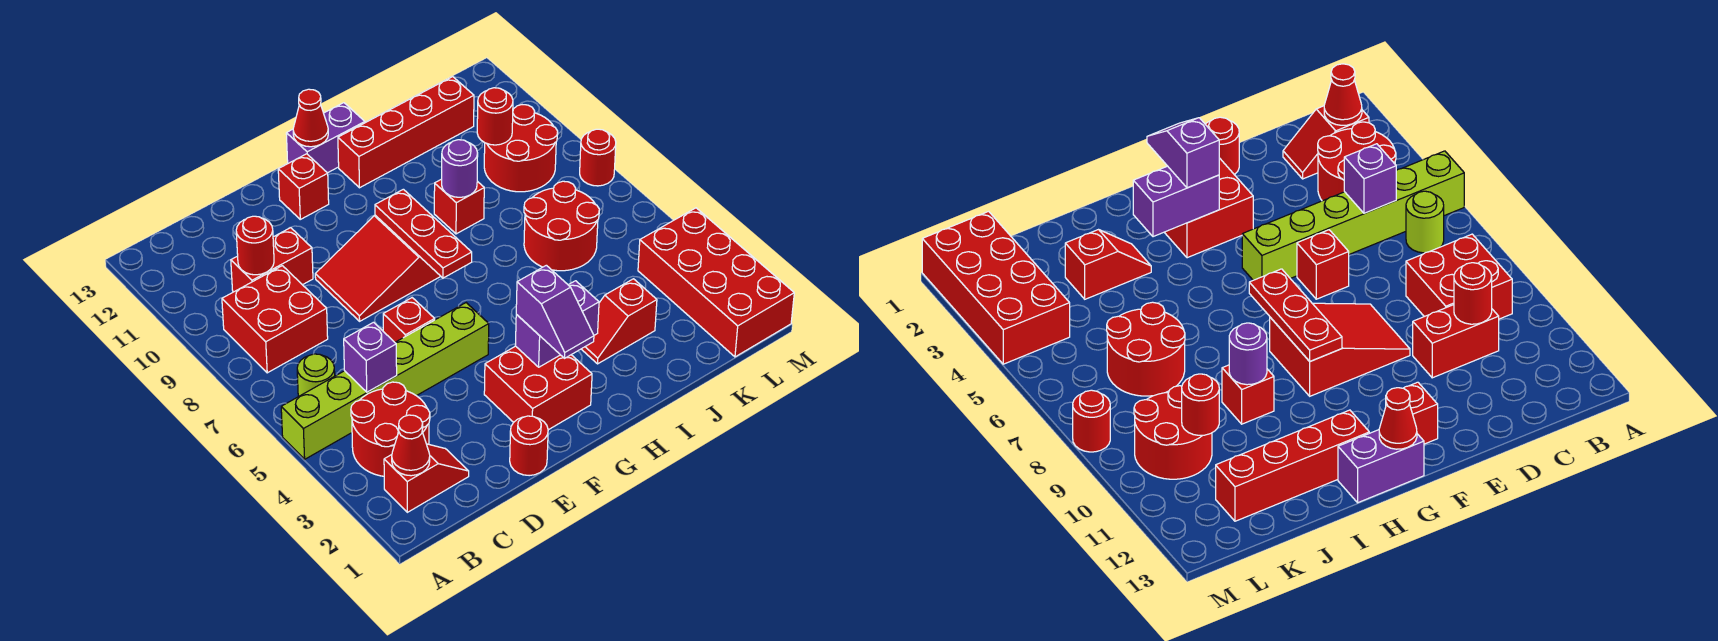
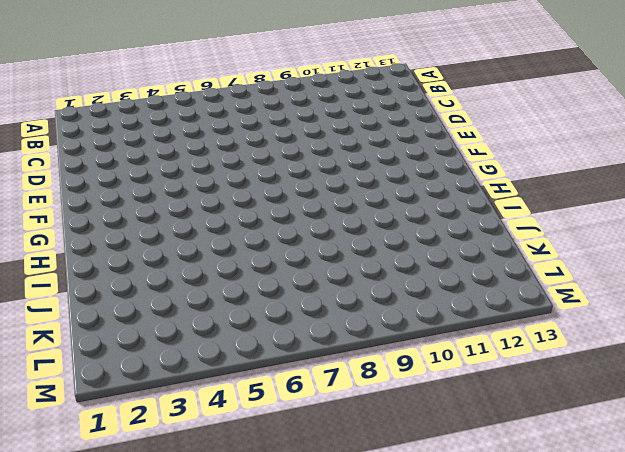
none -> lime brick A5:F5 level 1
none -> red slope B2:C2 level 1 top B
none -> red round brick B3:C4 level 1

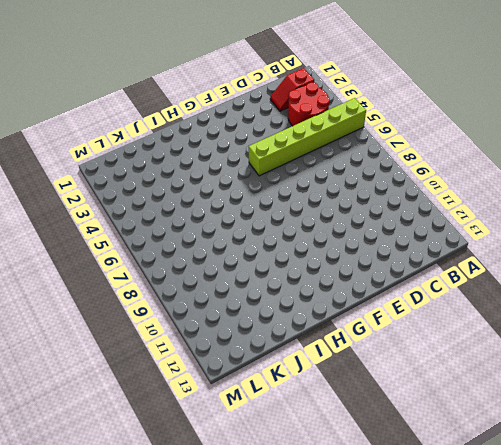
none -> lime round brick B6 level 1
none -> red brick B8:C9 level 1
none -> red brick C10:D10 level 1

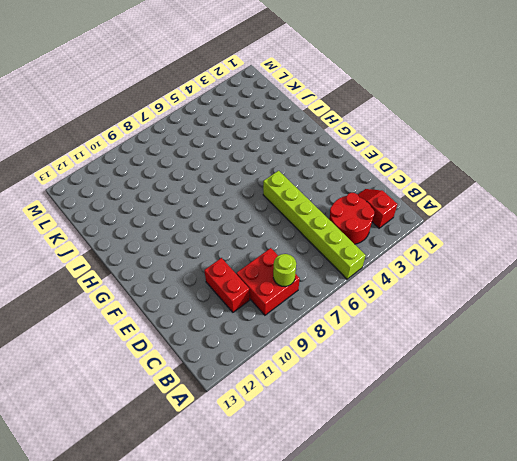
lime round brick B8 level 2 -> lime round brick B6 level 1
none -> red round brick E1 level 1
none -> red brick E6 level 1
none -> red slope E8:G9 level 1 top G

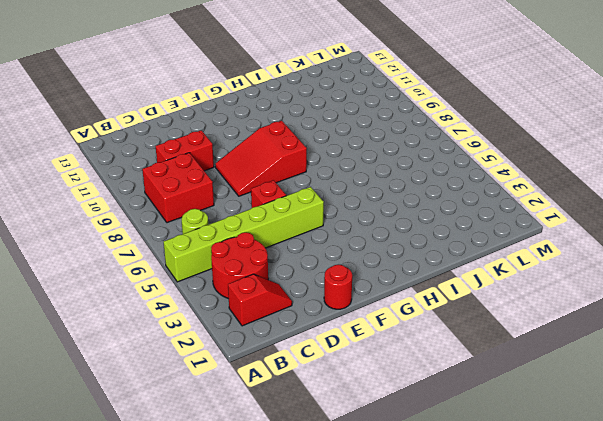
none -> red brick F2:G3 level 1
none -> red brick F12 level 1
none -> purple brick G13:H13 level 1

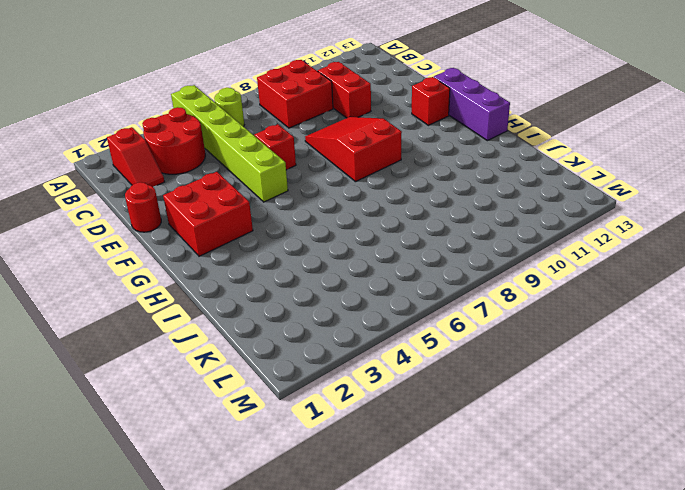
purple brick F13:H13 level 1 -> purple brick G13:H13 level 1
none -> red brick H12:K12 level 1
none -> red slope I3:J3 level 1 top J
none -> red brick I9 level 1

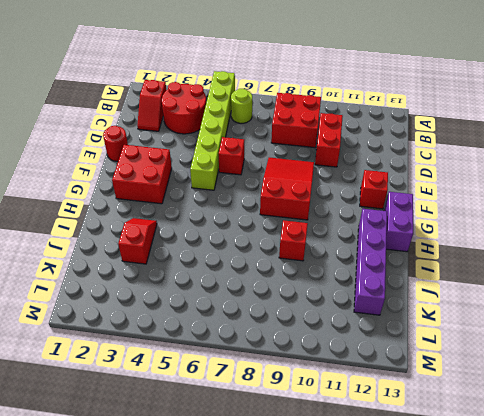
purple brick H12:K12 level 1 -> red brick H12:K12 level 1
none -> red round brick J6:K7 level 1
none -> red round brick K9:L10 level 1
none -> red brick L1:M4 level 1

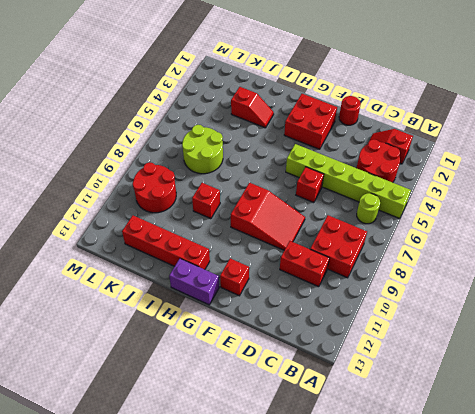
lime round brick J6:K7 level 1 -> red round brick J6:K7 level 1
none -> red brick L1:M4 level 1
none -> red round brick M8 level 1
none -> red cone B2 level 2

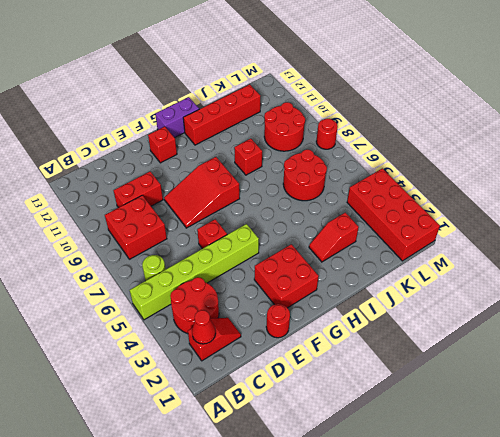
none -> purple brick C5 level 2
none -> red round brick C10 level 2
none -> purple brick G3:H3 level 2

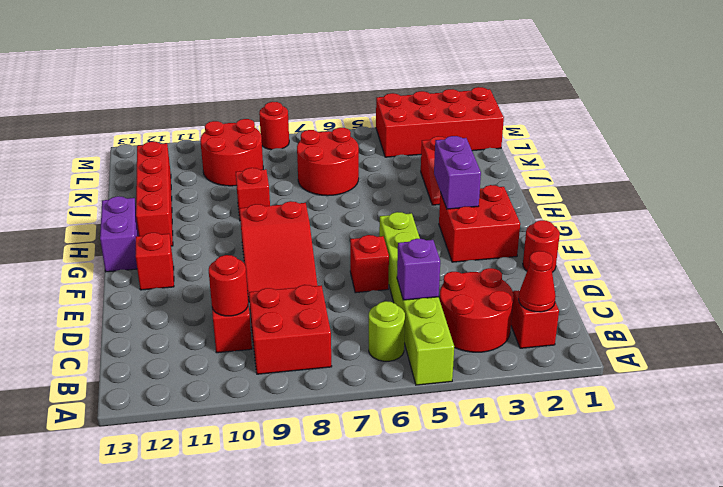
none -> red plate G7:G9 level 2
none -> red cone G13 level 2
none -> purple round brick I9 level 2

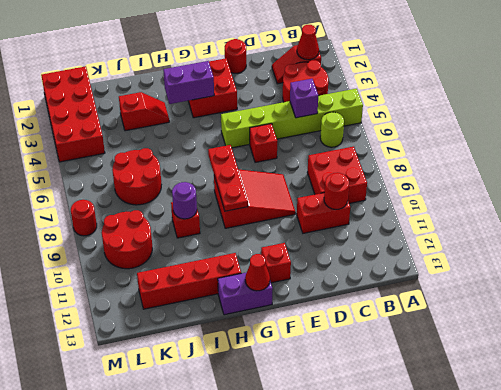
none -> red round brick K10 level 2
none -> purple slope G2:G3 level 3 top 3

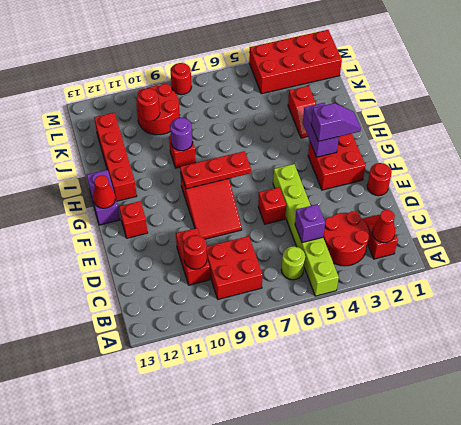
none -> red round brick J6:K7 level 1

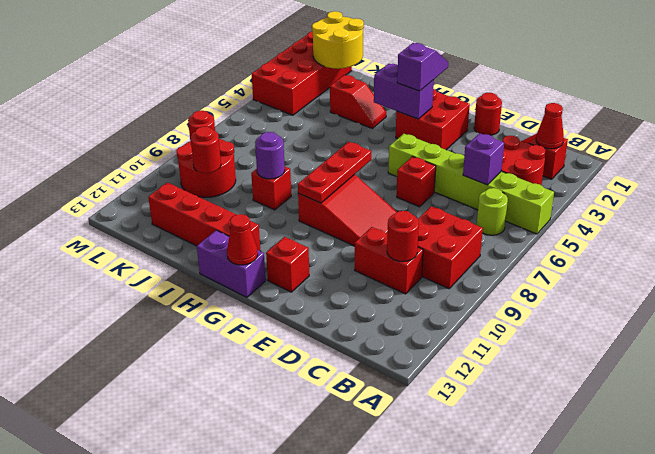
yellow round brick K1:L2 level 2 -> none
none -> red round brick J6:K7 level 1

